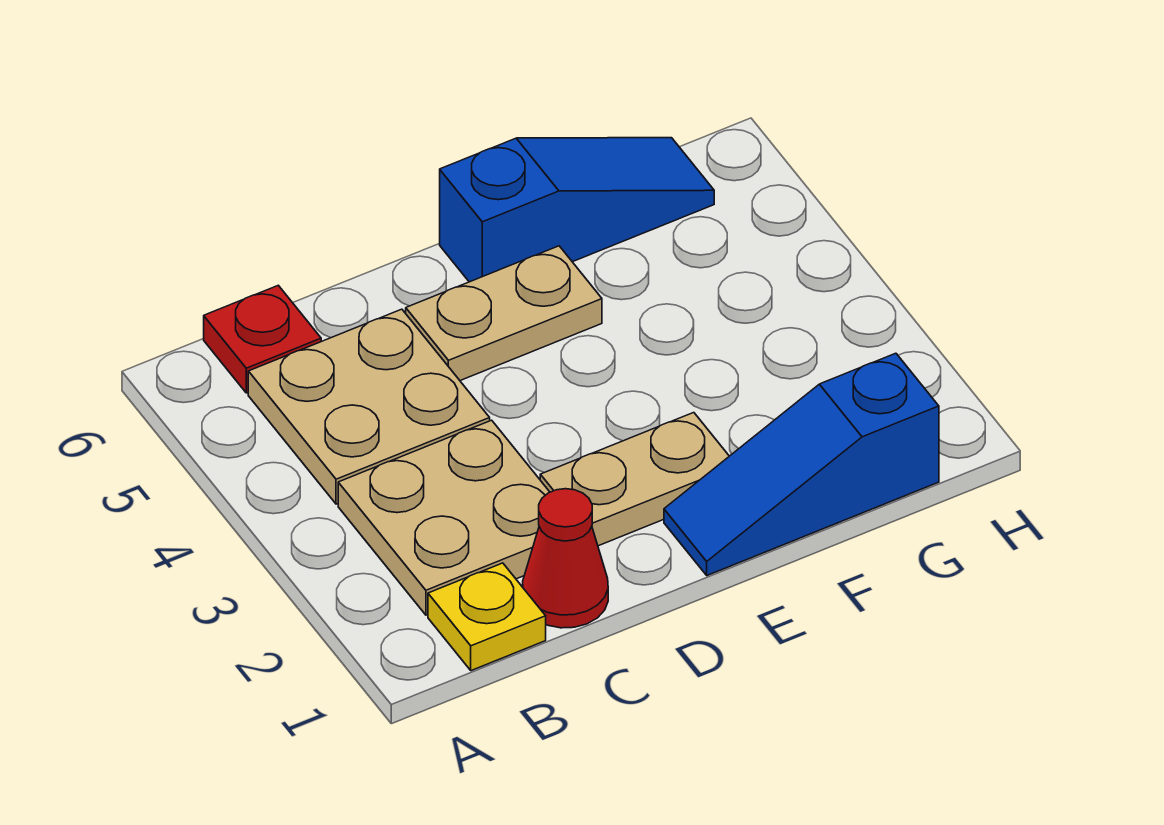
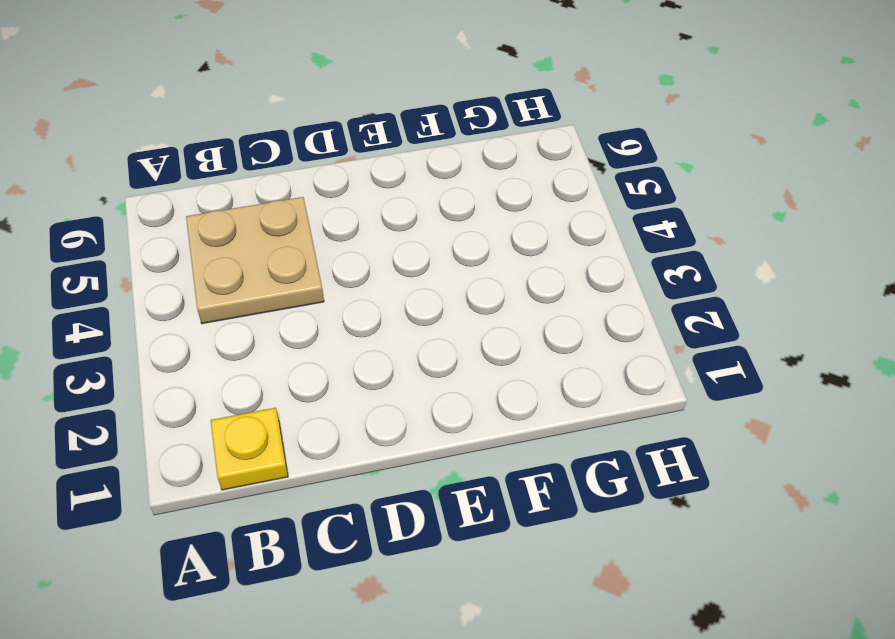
none -> tan plate B2:C3 level 1
none -> red plate B6 level 1

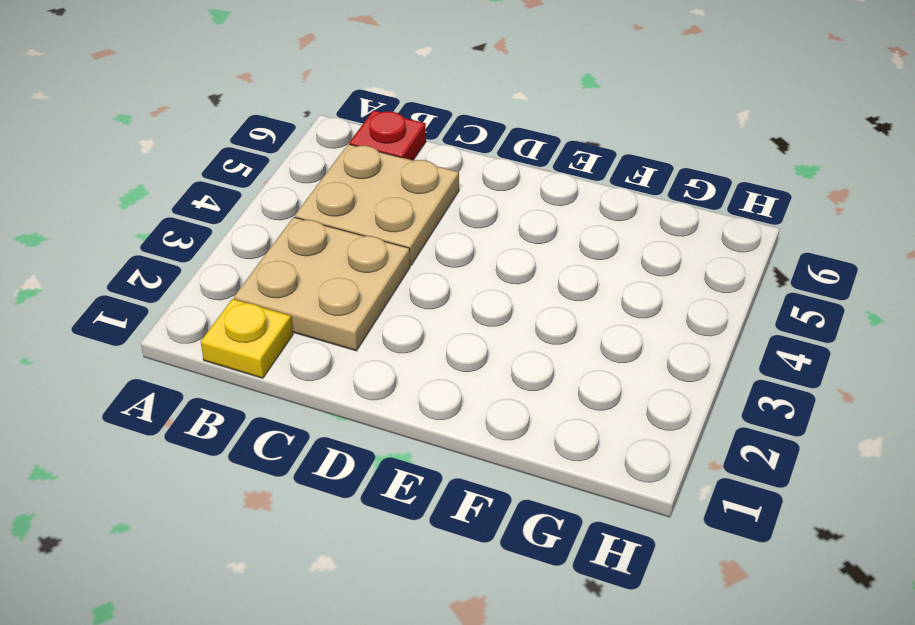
none -> red cone C1 level 1
none -> tan plate D2:E2 level 1

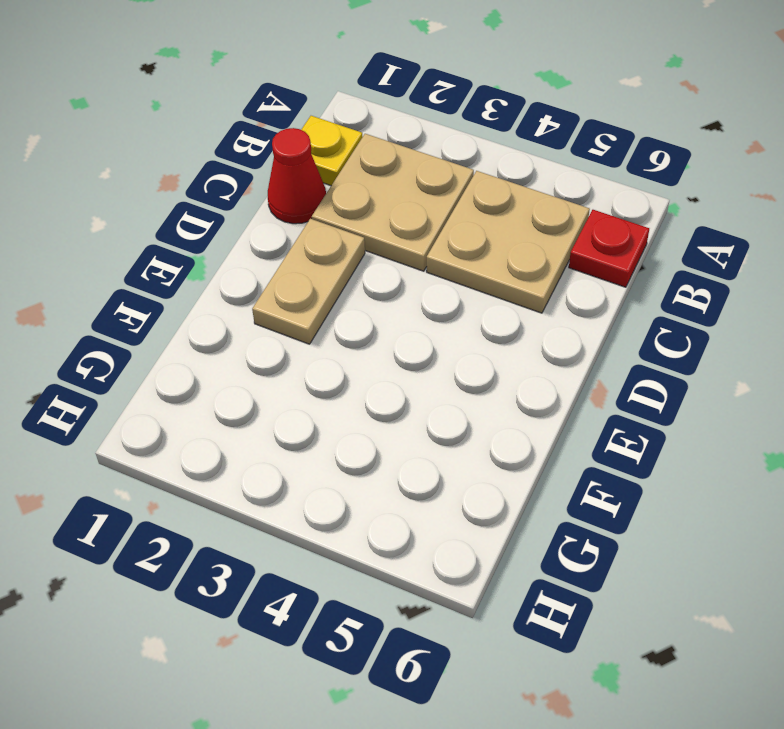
none -> tan plate D5:E5 level 1
none -> blue slope E1:G1 level 1 top G

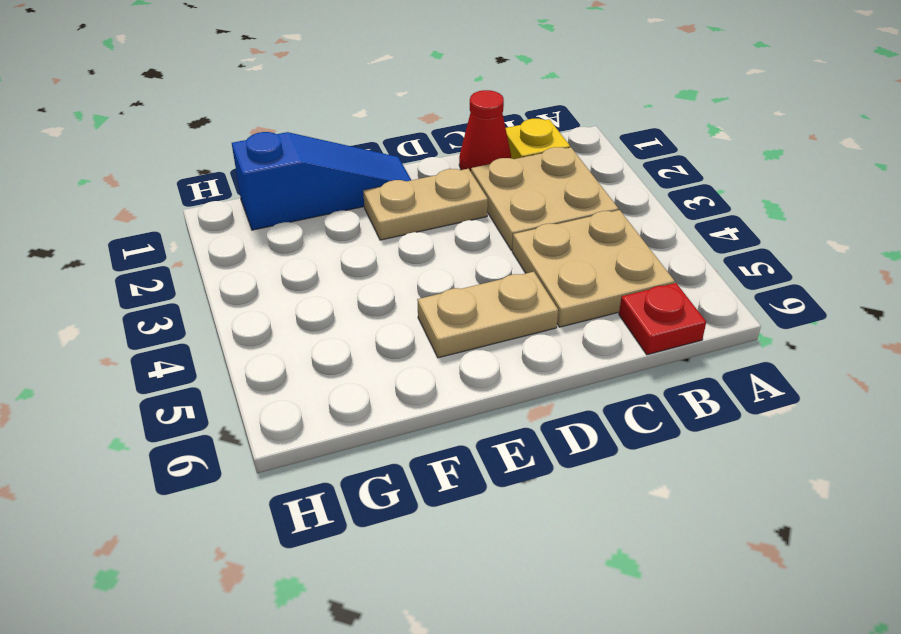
none -> blue slope E6:G6 level 1 top E

